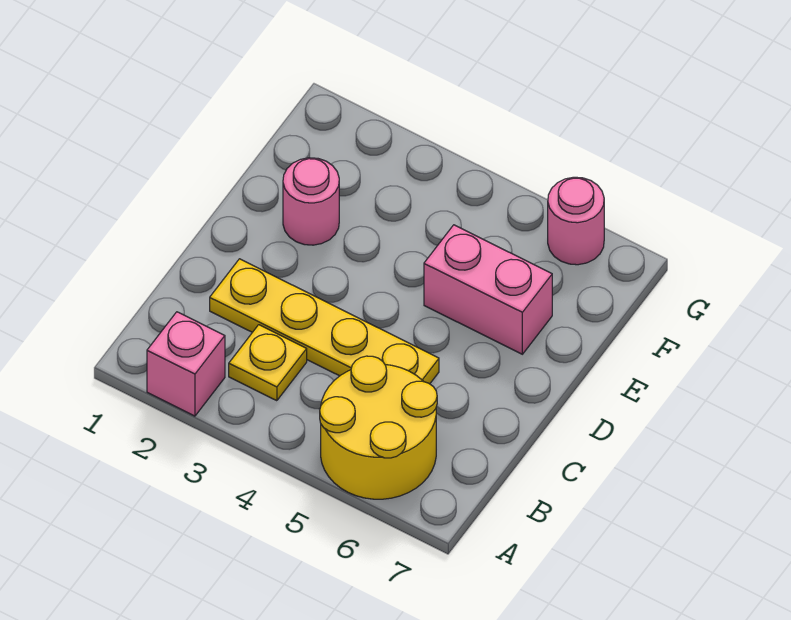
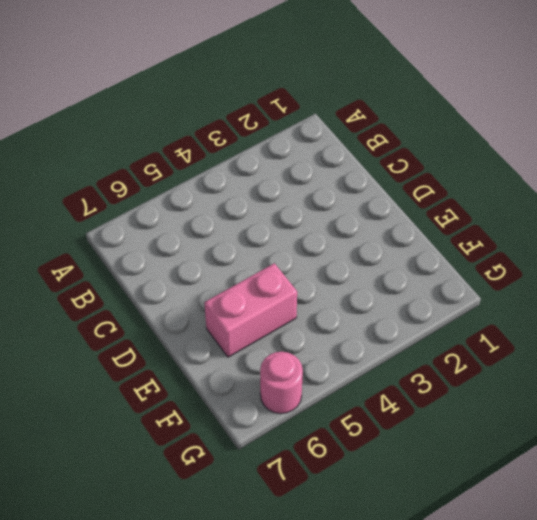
none -> pink brick A2 level 1
none -> yellow round brick A5:B6 level 1

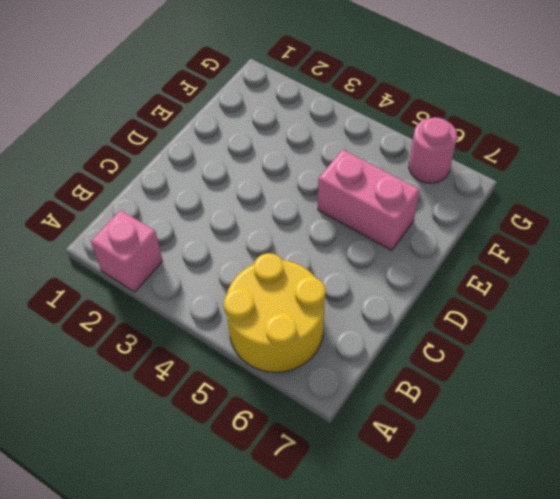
none -> yellow plate B3 level 1
none -> yellow plate C2:C5 level 1

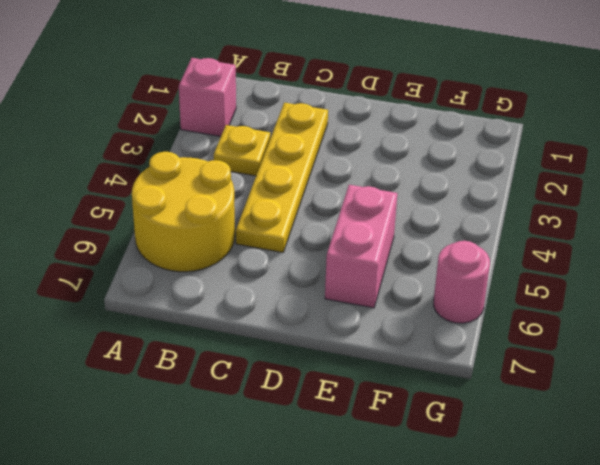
none -> pink round brick E2 level 1

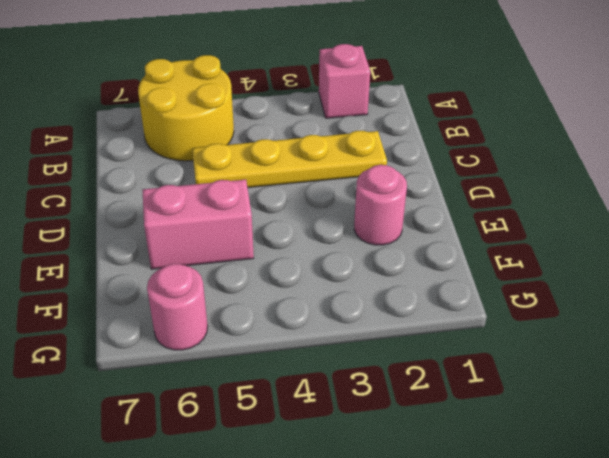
none -> yellow plate B3 level 1

